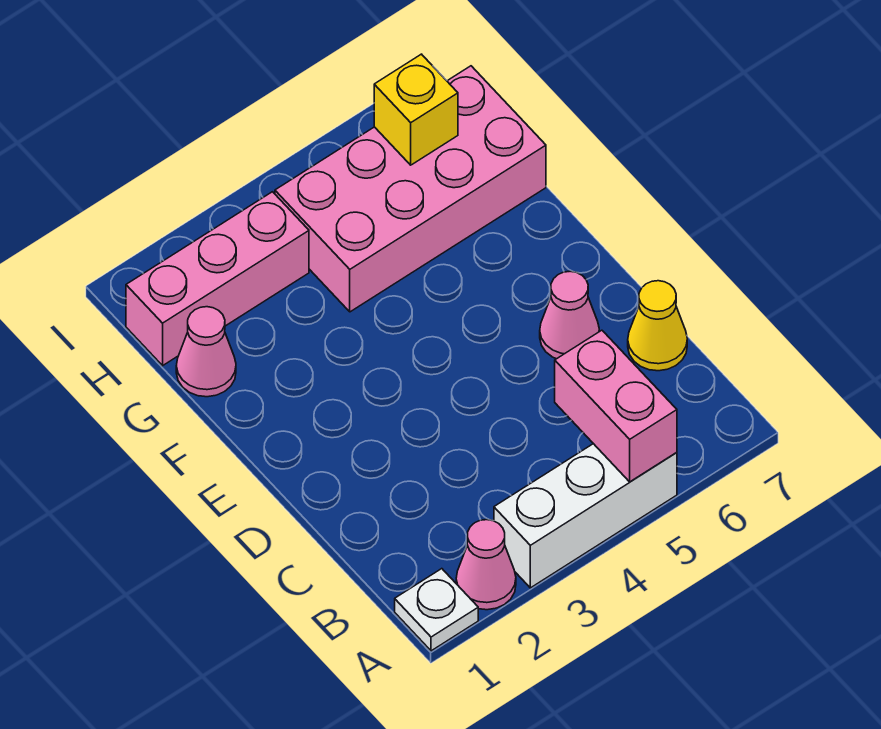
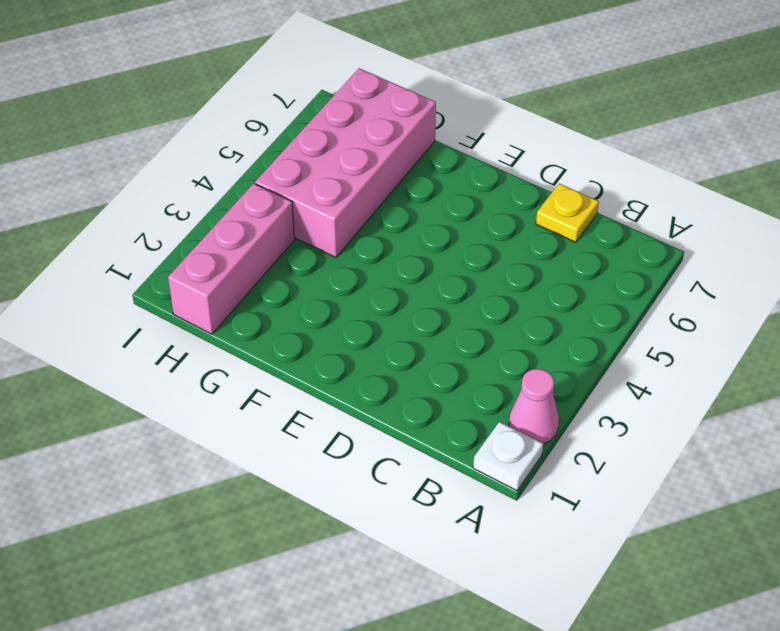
yellow plate C7 level 1 -> yellow cone C7 level 1
none -> white brick A3:A5 level 1
none -> pink cone D6 level 1

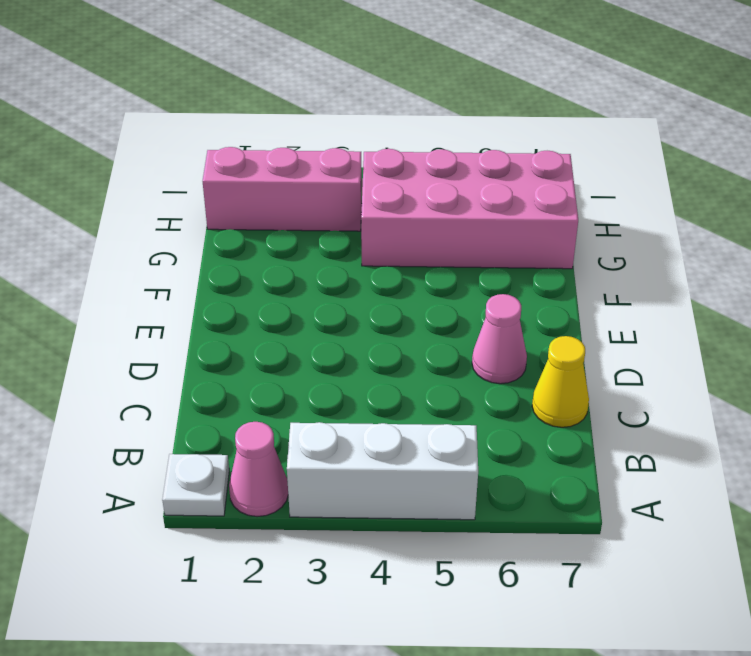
none -> pink cone G1 level 1
none -> pink brick A5:B5 level 2

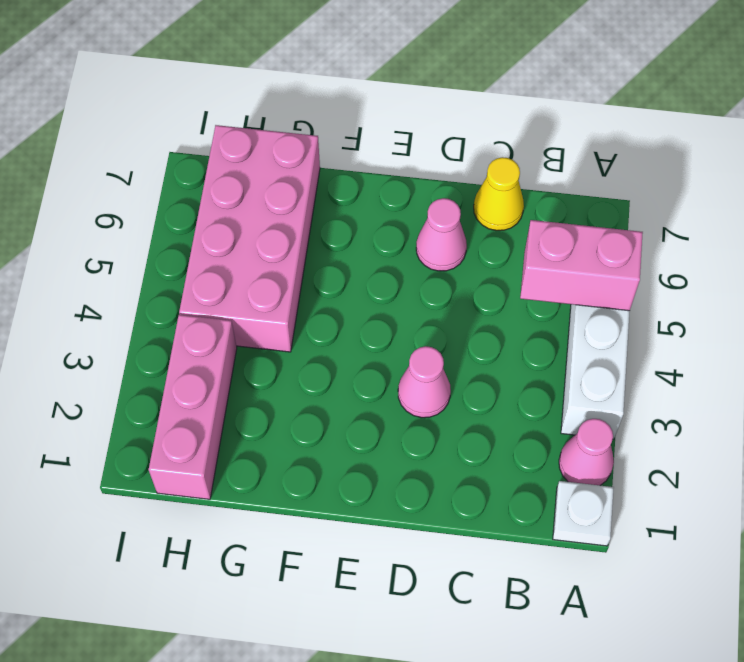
pink cone D3 level 1 -> pink cone G1 level 1
none -> yellow brick H6 level 2

